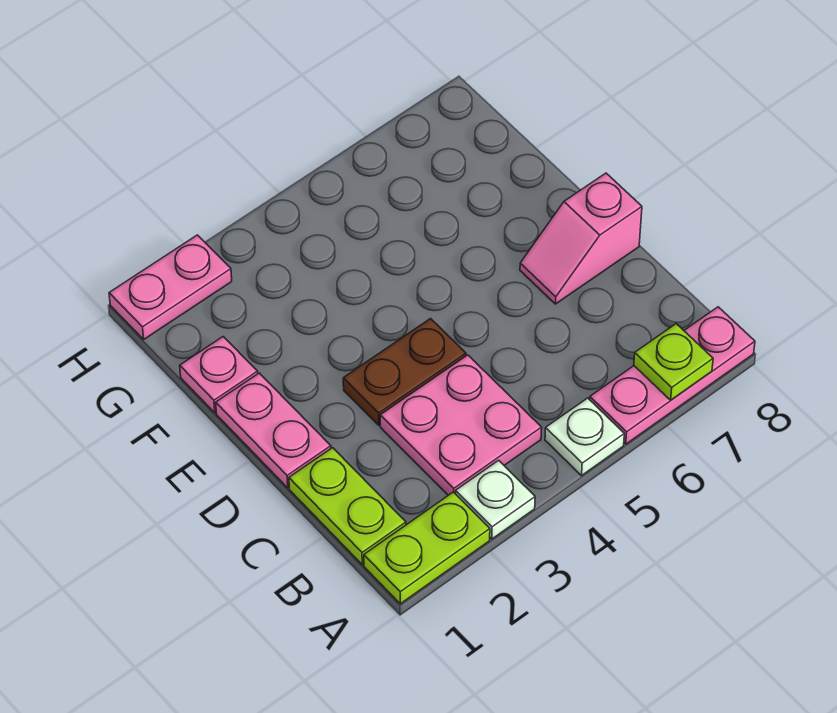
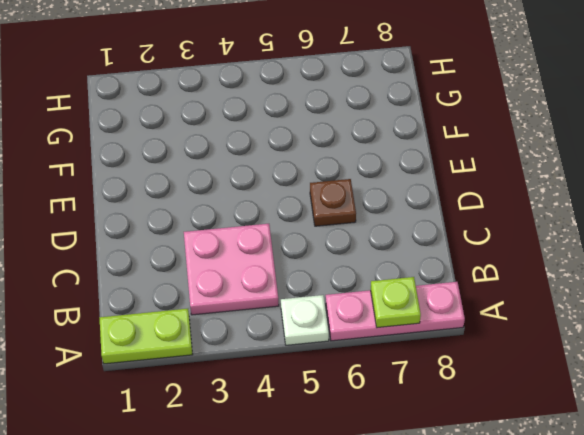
brown plate D6 level 1 -> none
none -> white plate A3 level 1
none -> lime plate B1:C1 level 1
none -> pink plate D1:E1 level 1

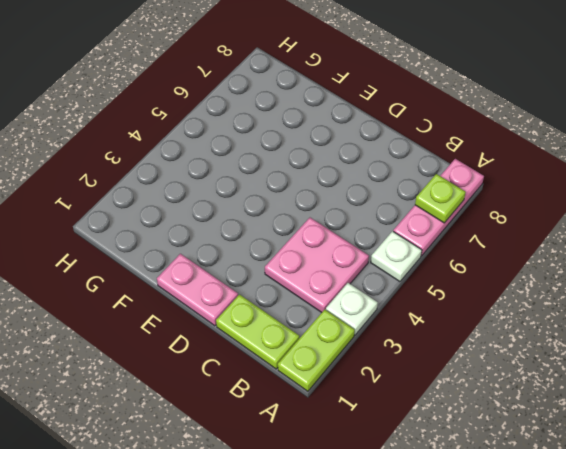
none -> brown plate D3:D4 level 1
none -> pink slope D7:D8 level 1 top 8
none -> pink plate F1 level 1

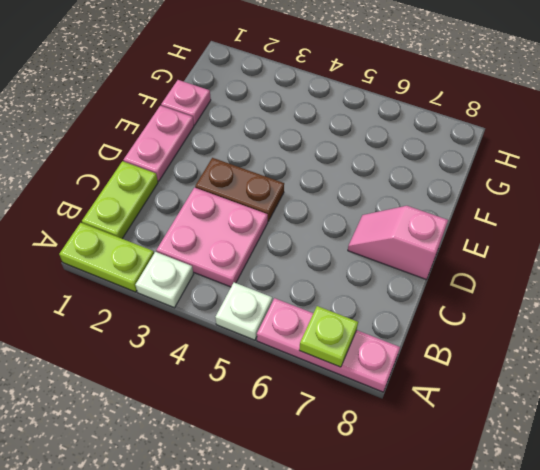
none -> pink plate H1:H2 level 1

